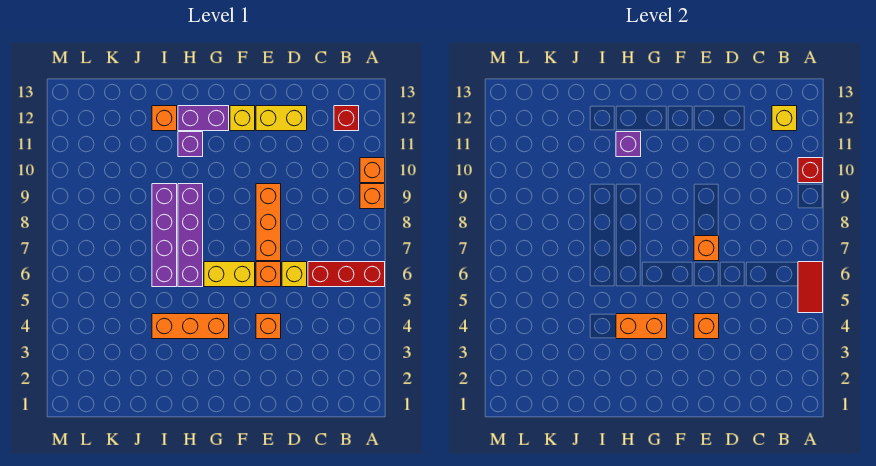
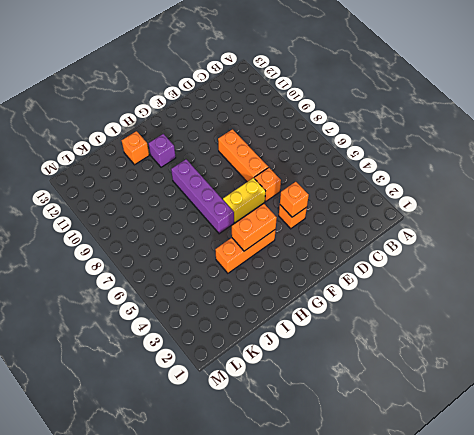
none -> red brick A6:C6 level 1
none -> orange brick A9 level 1
none -> orange brick A10 level 1

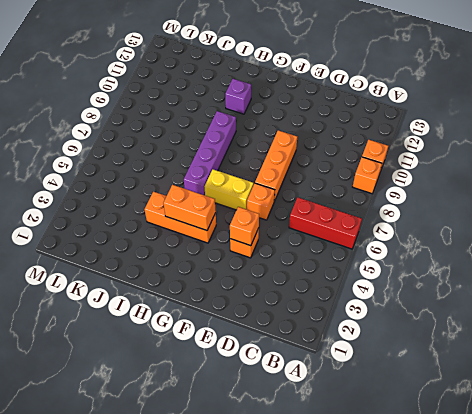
none -> red brick B12 level 1
none -> yellow brick D6 level 1
none -> yellow brick D12:E12 level 1

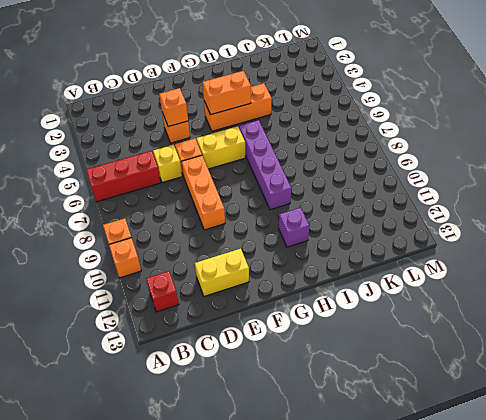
none -> yellow brick F12 level 1
none -> purple brick G12:H12 level 1
none -> purple brick I6:I9 level 1

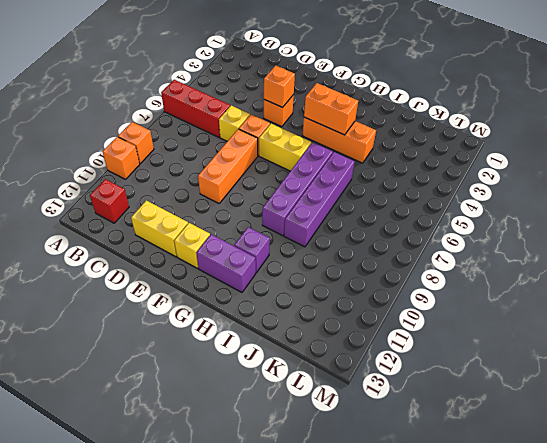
none -> orange brick I12 level 1
none -> red tile A5:A6 level 2
none -> red brick A10 level 2

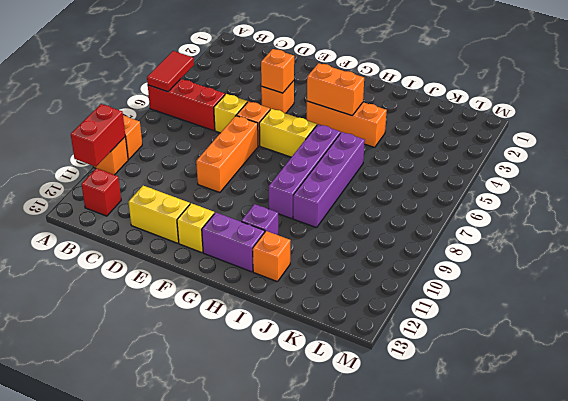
red brick A10:A11 level 2 -> red brick A10 level 2
none -> yellow brick B12 level 2
none -> orange brick E7 level 2
none -> purple brick H11 level 2

